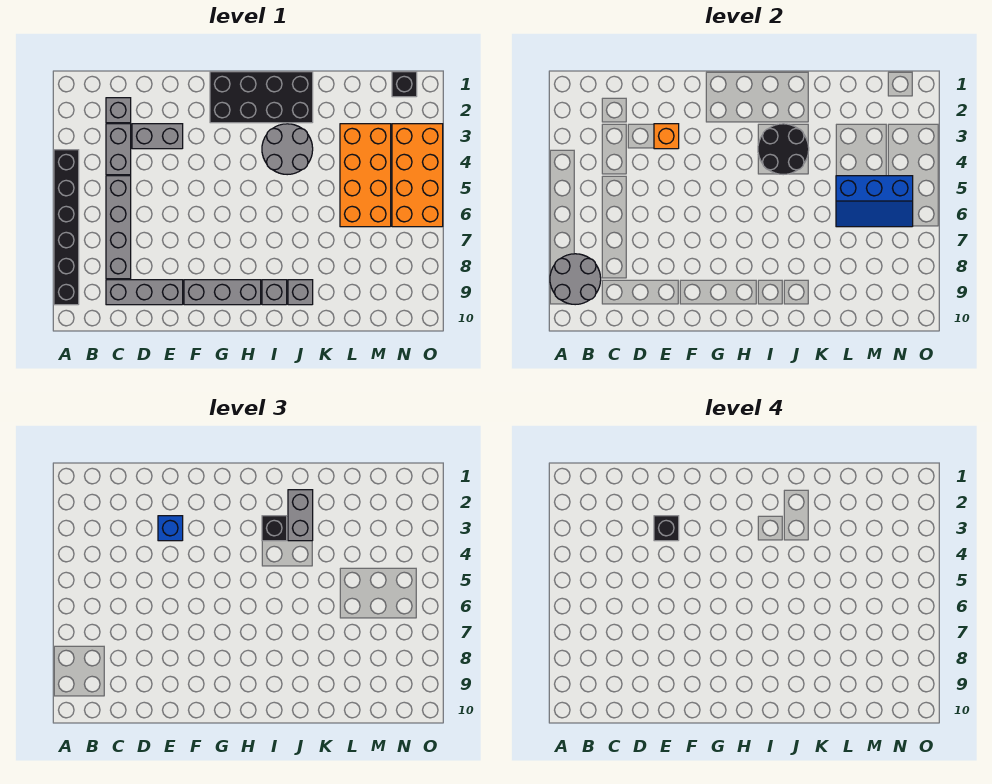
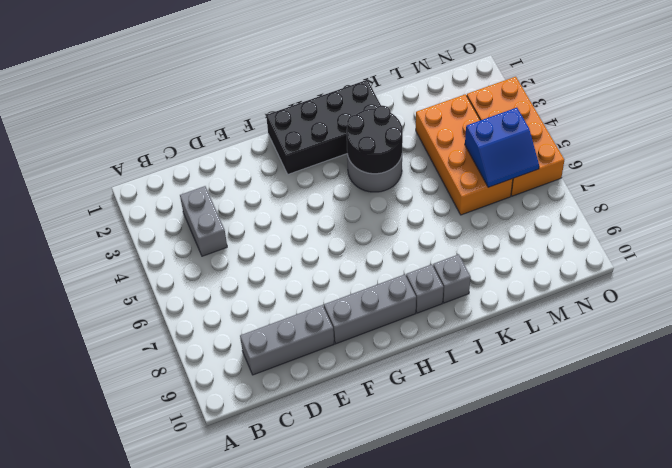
blue slope M5:N6 level 2 top 5 -> blue slope L5:N6 level 2 top 5
none -> black brick A4:A9 level 1
none -> grey brick C2 level 1
none -> grey brick C5:C8 level 1

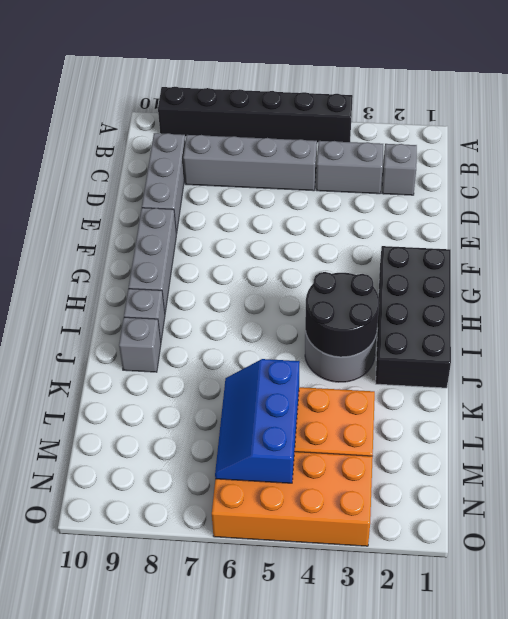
none -> grey brick D3:E3 level 1
none -> black brick N1 level 1
none -> grey round brick A8:B9 level 2

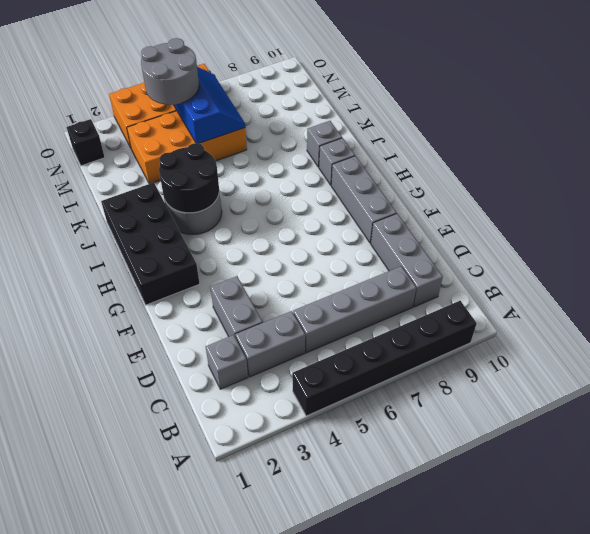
grey round brick M4:N5 level 3 -> grey round brick A8:B9 level 2
none -> orange brick E3 level 2
none -> blue brick E3 level 3
none -> black brick I3 level 3

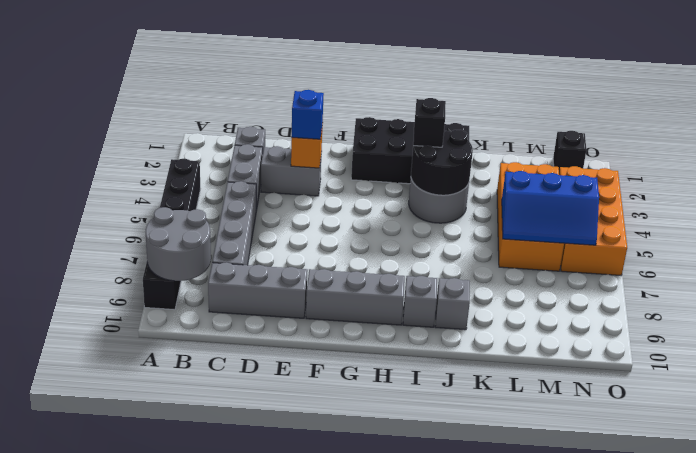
none -> grey brick J2:J3 level 3
none -> black brick E3 level 4

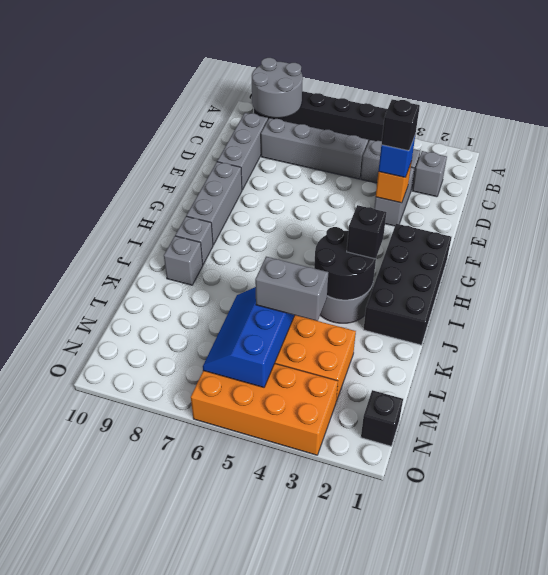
grey brick L4:L5 level 3 -> grey brick J2:J3 level 3

